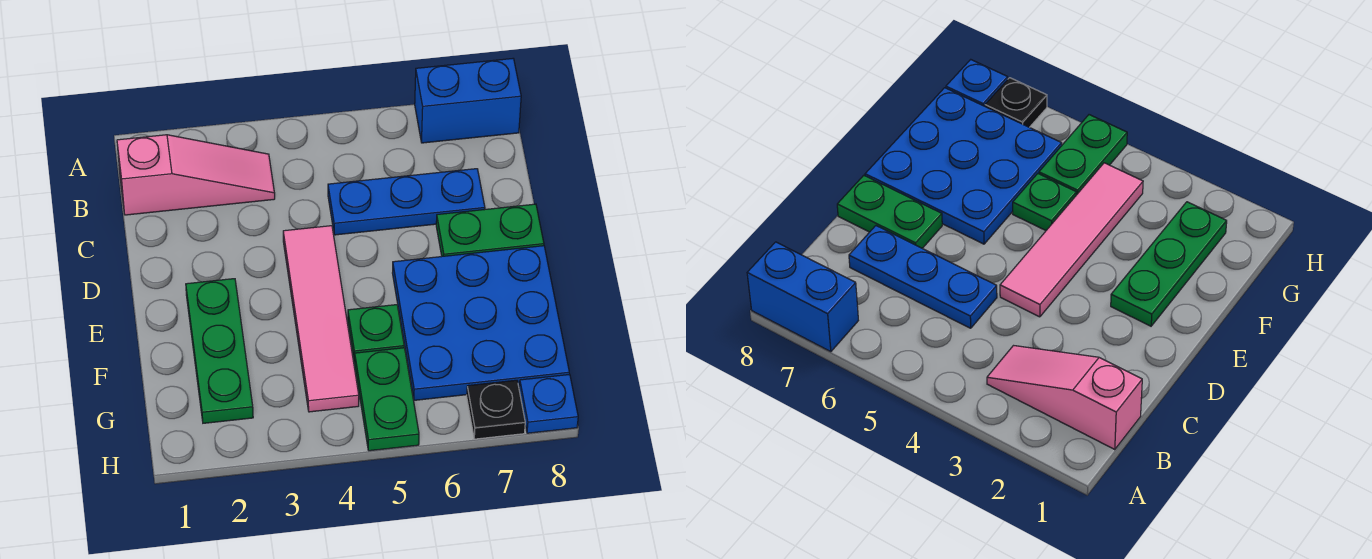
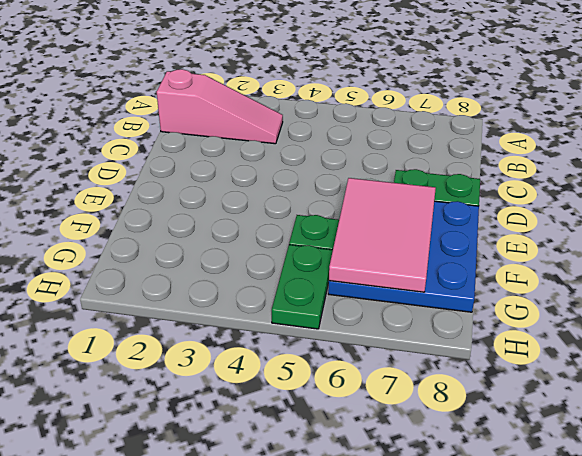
pink tile E6:G7 level 2 -> none
none -> blue brick A7:A8 level 1
none -> blue plate C5:C7 level 1

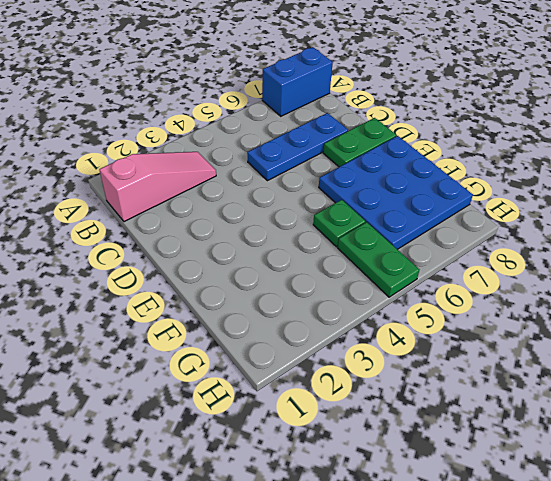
none -> pink tile D4:G4 level 1
none -> green plate E2:G2 level 1

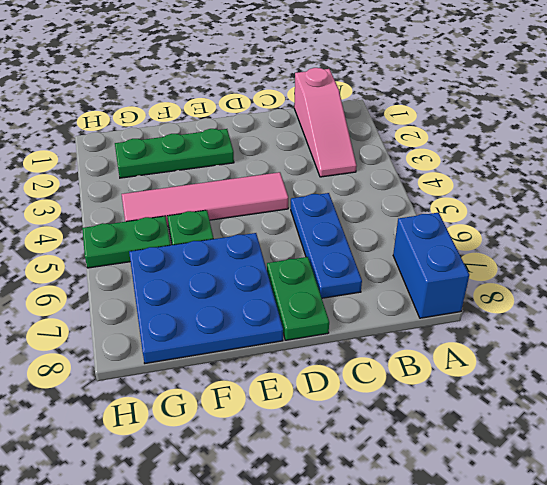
none -> black plate H7 level 1
none -> blue plate H8 level 1

